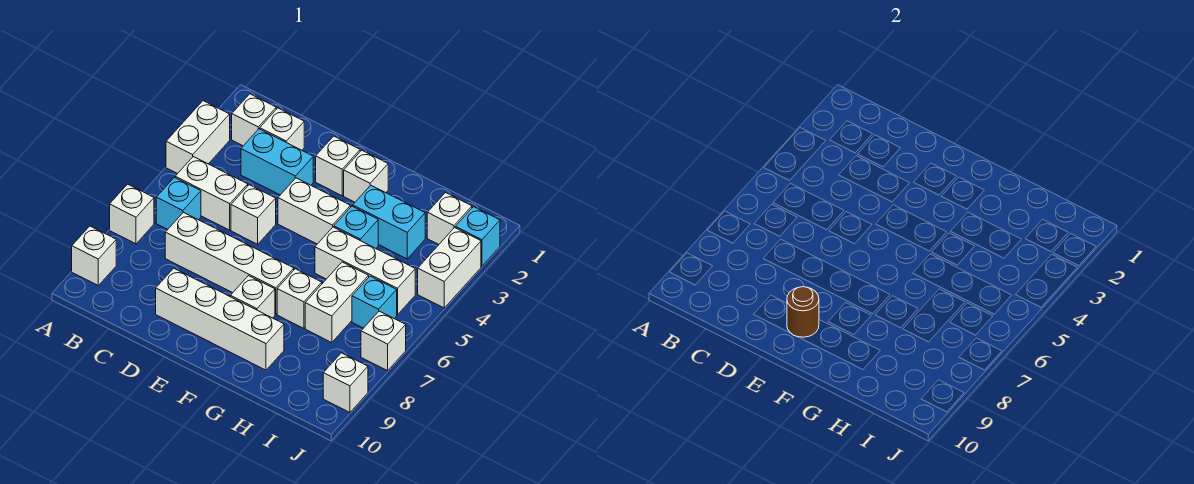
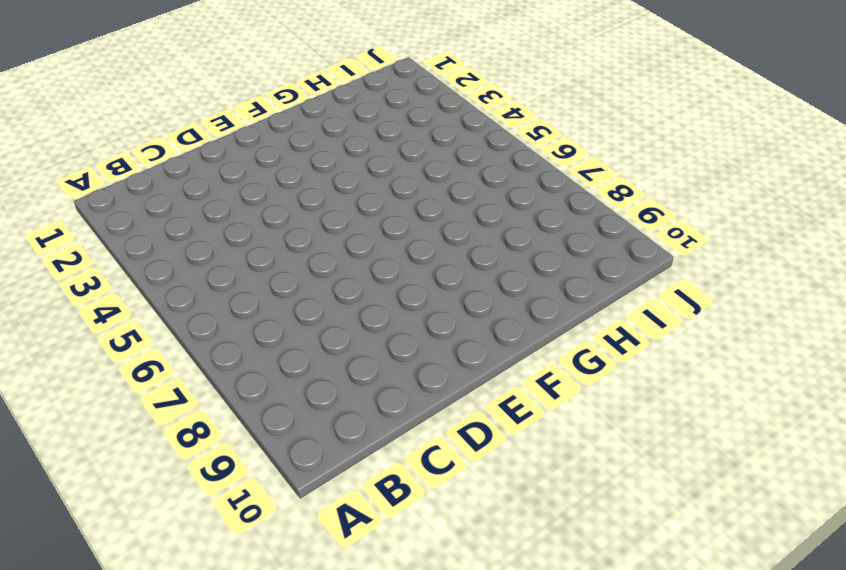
none -> white brick A3:A4 level 1
none -> white brick A7 level 1
none -> white brick A9 level 1

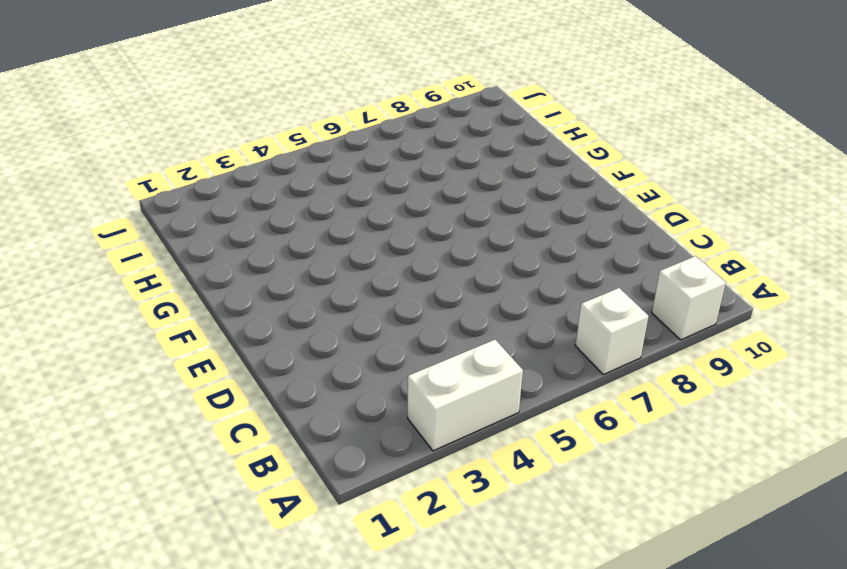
none -> white brick B2 level 1
none -> white brick B5:C5 level 1
none -> cyan brick B6 level 1

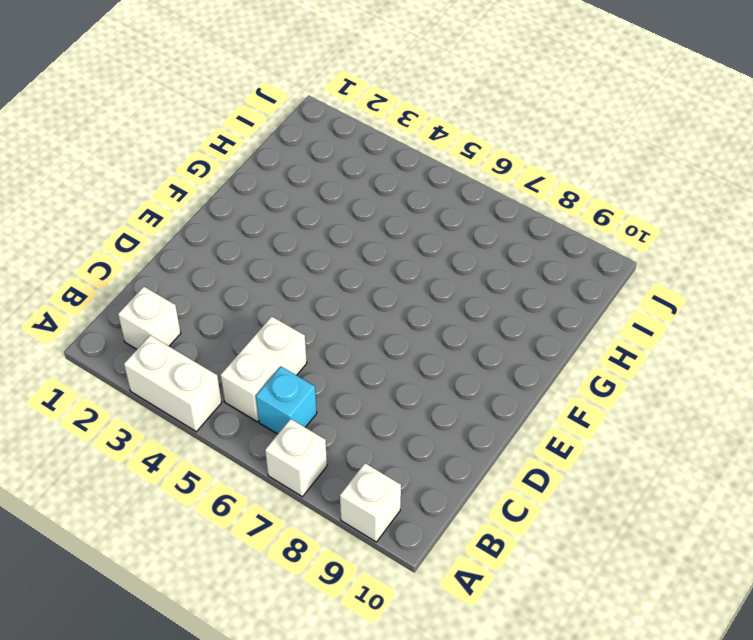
none -> white brick C2 level 1
none -> cyan brick C3:D3 level 1
none -> white brick C7:F7 level 1

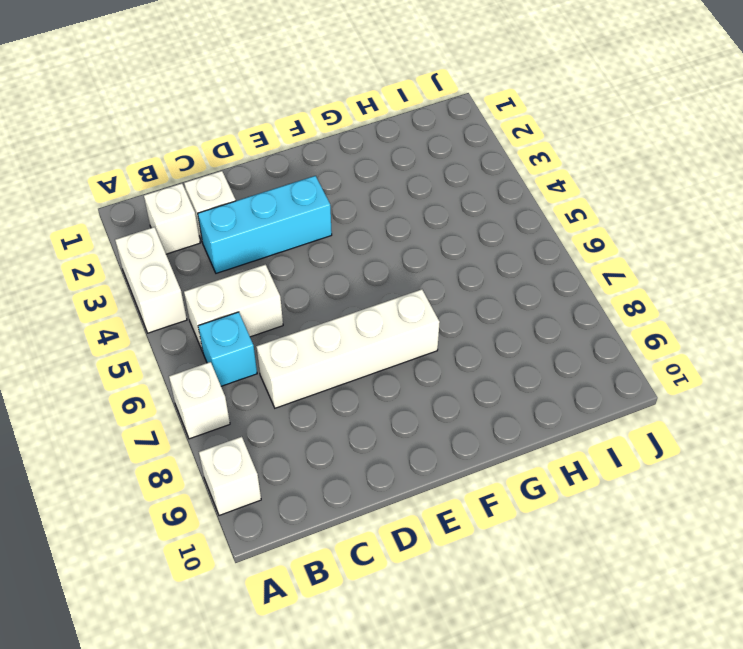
cyan brick C3:E3 level 1 -> cyan brick C3:D3 level 1
none -> white brick D5 level 1
none -> white brick D9:G9 level 1
none -> white brick E2 level 1

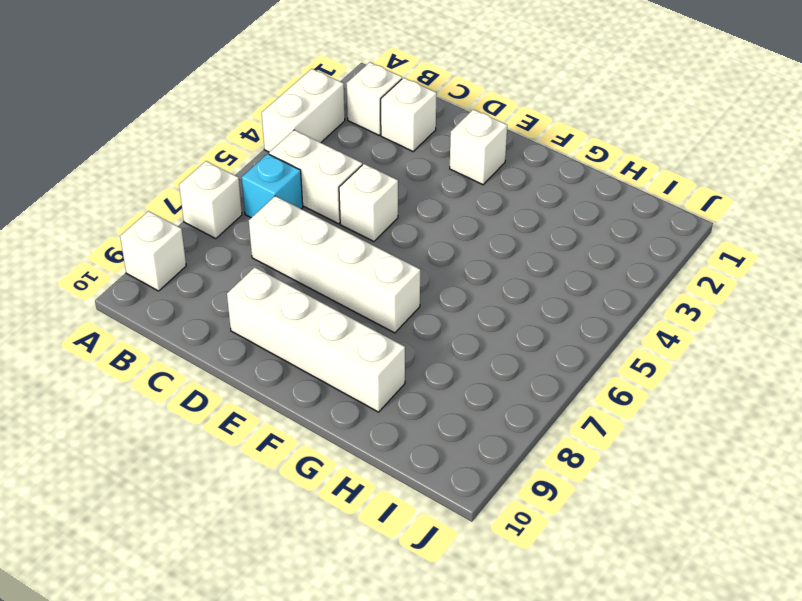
none -> cyan brick C3:D3 level 1
none -> white brick E4:F4 level 1
none -> white brick F2 level 1

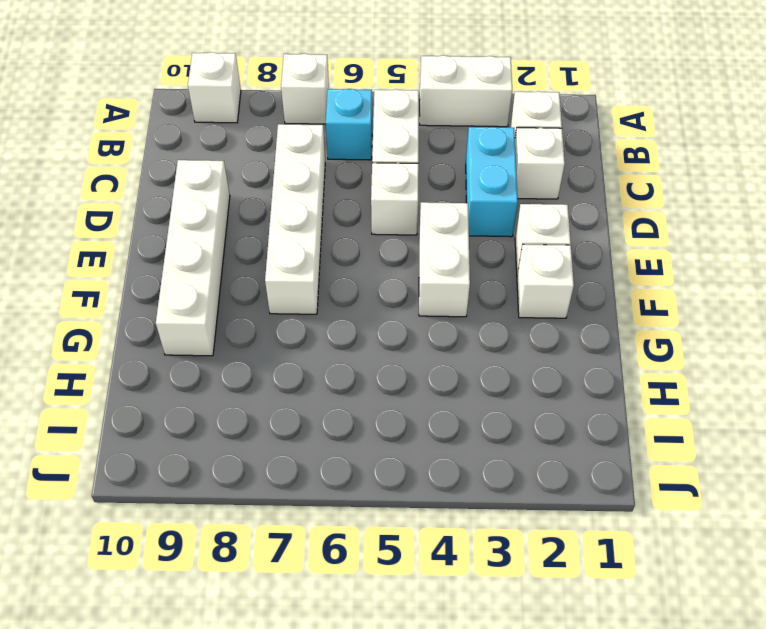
none -> white brick F8 level 1
none -> cyan brick G3:H3 level 1
none -> cyan brick G4 level 1

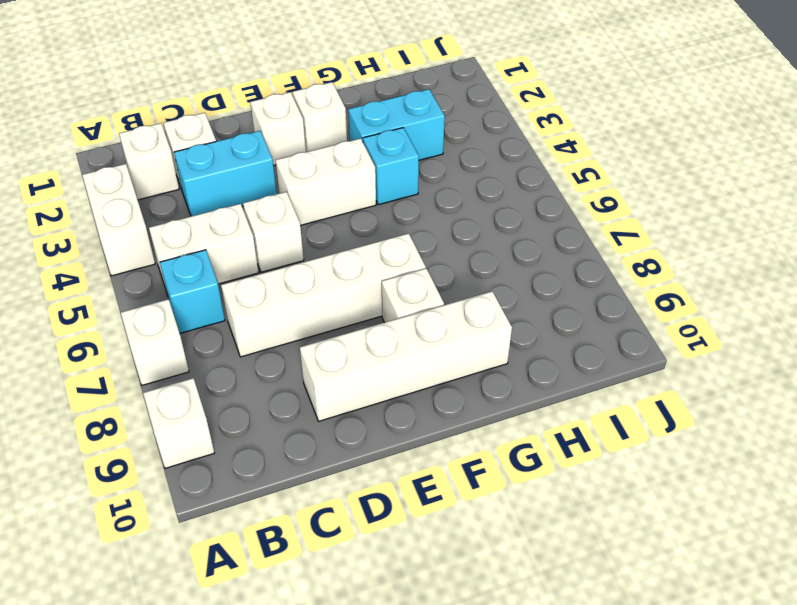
none -> white brick G5:I5 level 1
none -> white brick G7 level 1
none -> white brick H6:H7 level 1

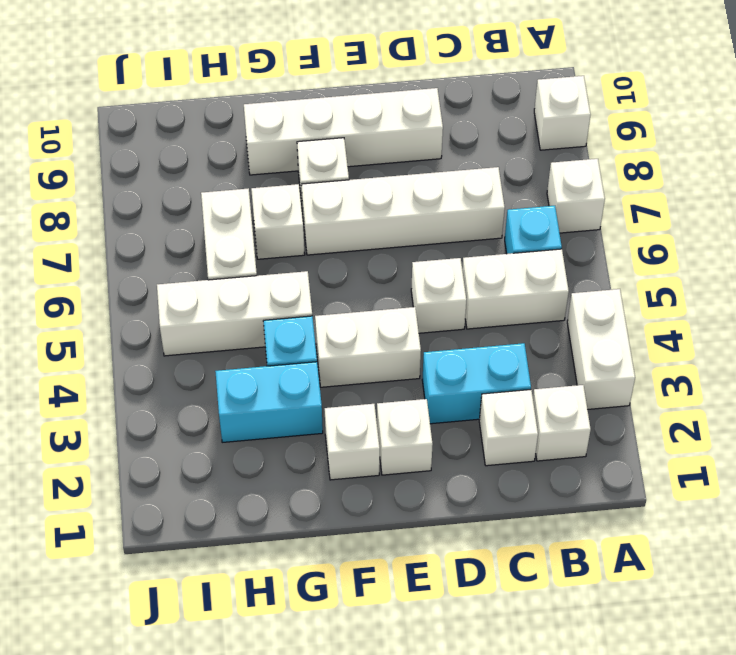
none -> white brick I2 level 1
none -> cyan brick I6 level 1
none -> cyan brick J2 level 1

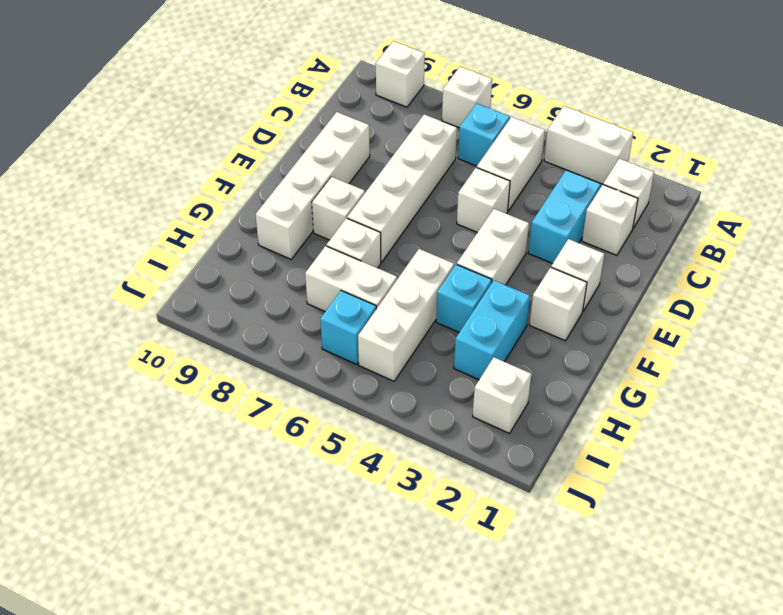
none -> cyan brick J2 level 1
none -> white brick J3:J4 level 1
none -> white brick J7 level 1

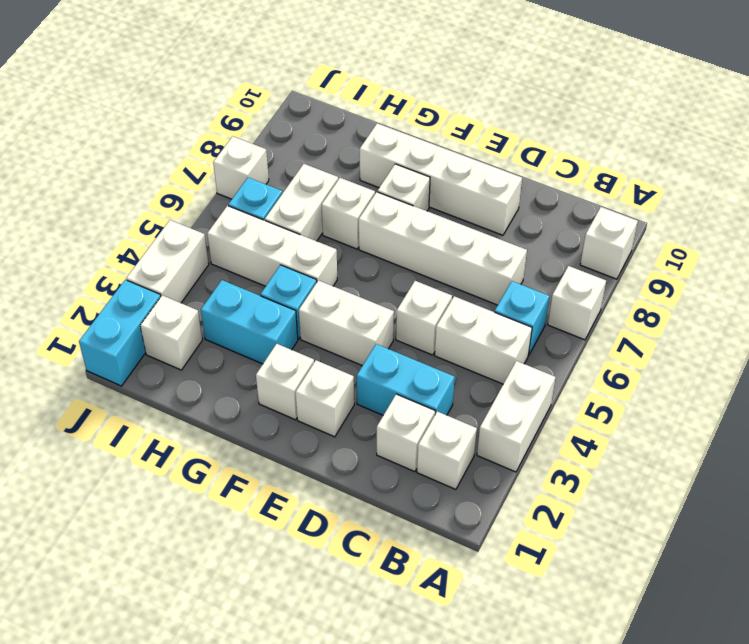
cyan brick J1:J2 level 1 -> cyan brick J2 level 1
none -> white brick J9 level 1
none -> brown round brick E9 level 2

